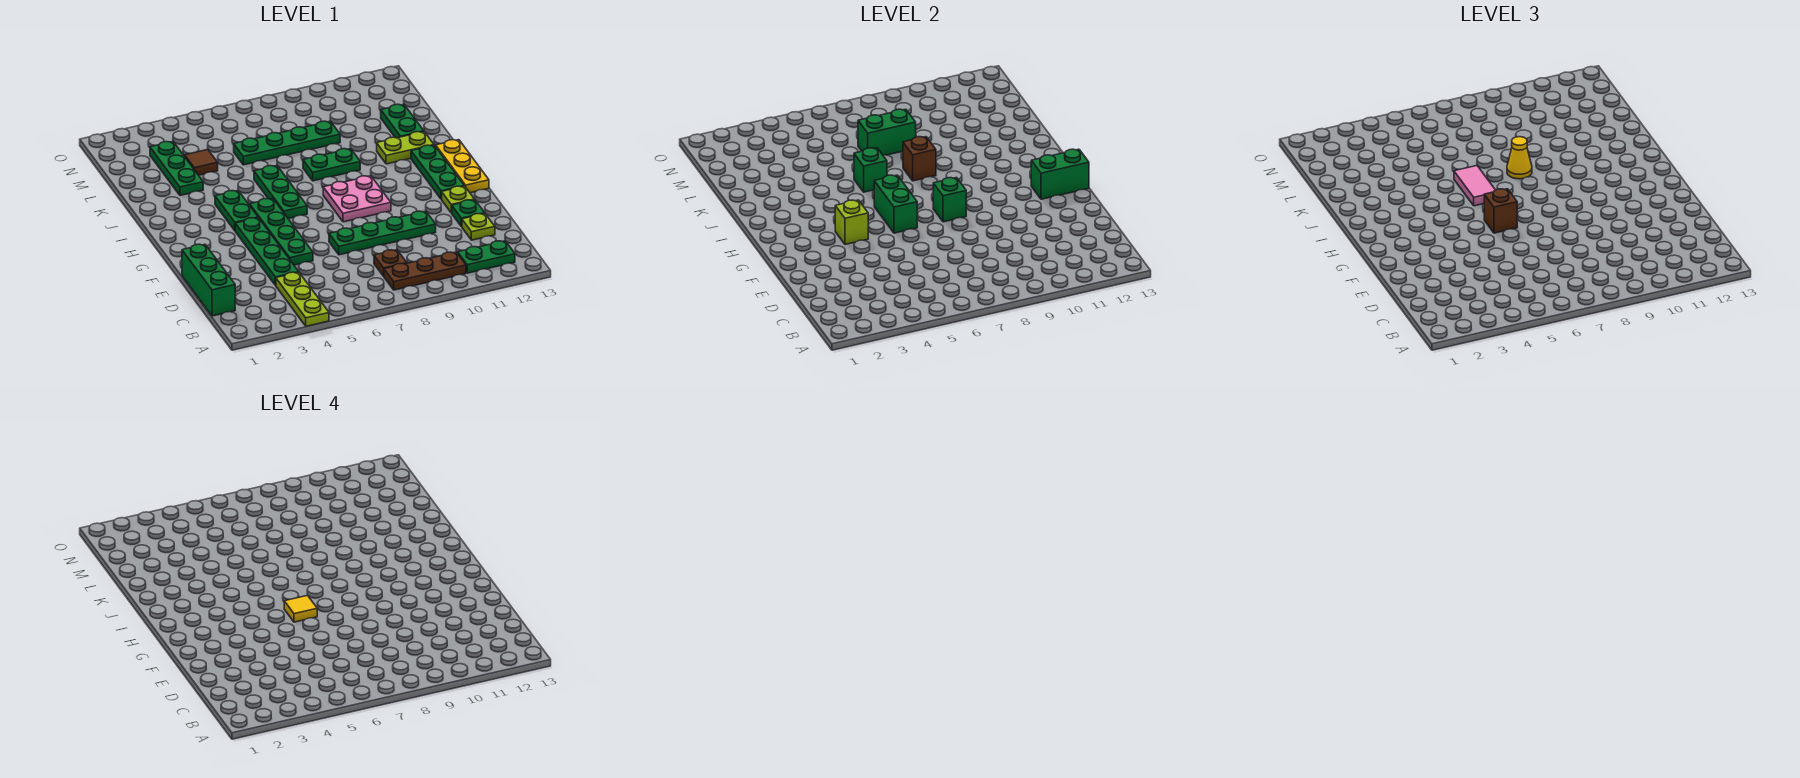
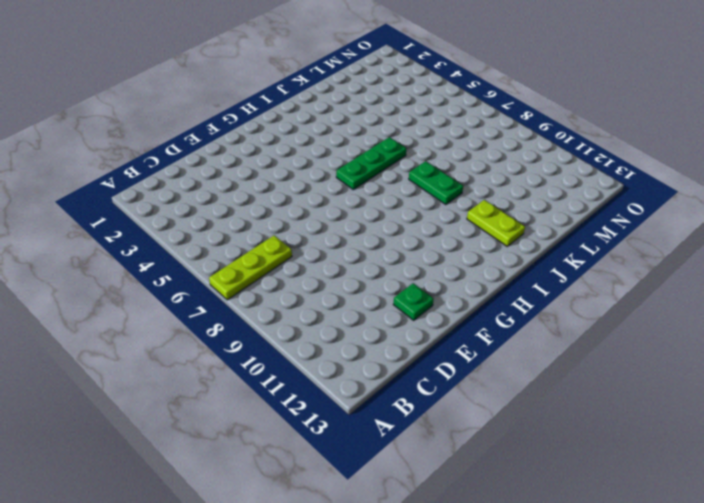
lime plate A7:C7 level 1 -> lime plate A4:C4 level 1
none -> brown plate B8:B10 level 1
none -> green plate B11:B12 level 1
none -> green brick C1:E1 level 1
none -> brown plate C8 level 1

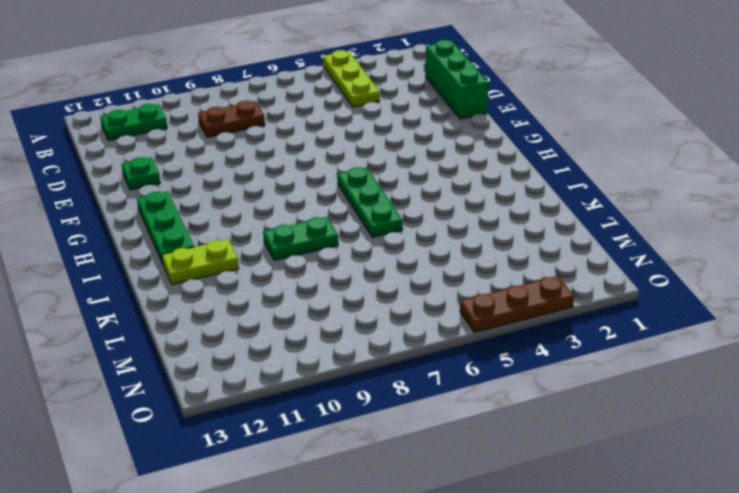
brown plate C8:C9 level 1 -> brown plate C8 level 1
brown plate O3:O5 level 1 -> brown plate B8:B10 level 1
none -> green plate D4:G4 level 1
none -> lime plate D12 level 1
none -> green plate E5:H5 level 1
none -> green plate E7:E10 level 1

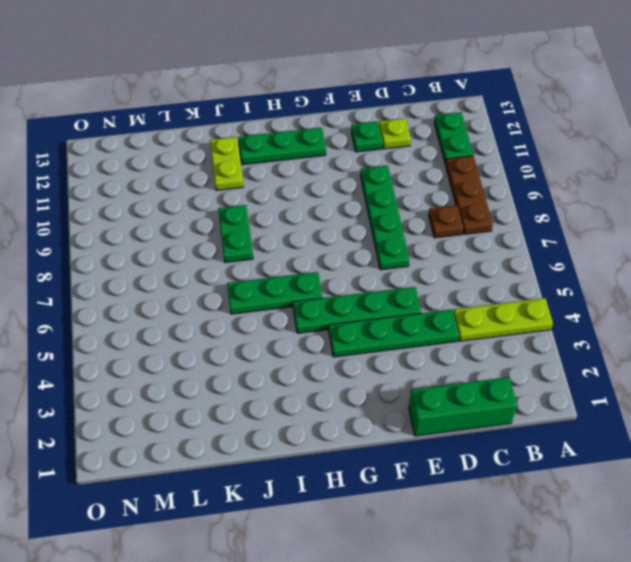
none -> lime plate F12 level 1
none -> pink plate G8:H9 level 1
none -> yellow plate G13:I13 level 1
none -> green plate H4:I4 level 1

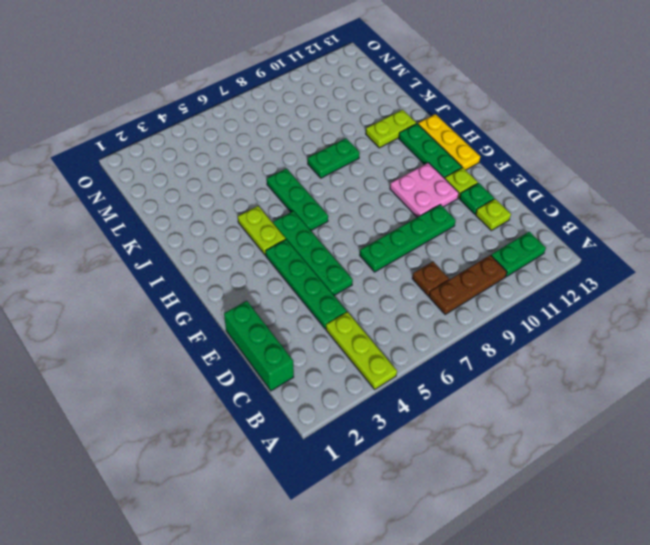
pink plate F10:G11 level 1 -> pink plate G8:H9 level 1
lime plate H4:I4 level 1 -> green plate H4:I4 level 1
none -> green plate K3:M3 level 1
none -> green plate K12:L12 level 1
none -> brown tile L4 level 1
none -> green plate L6:L9 level 1

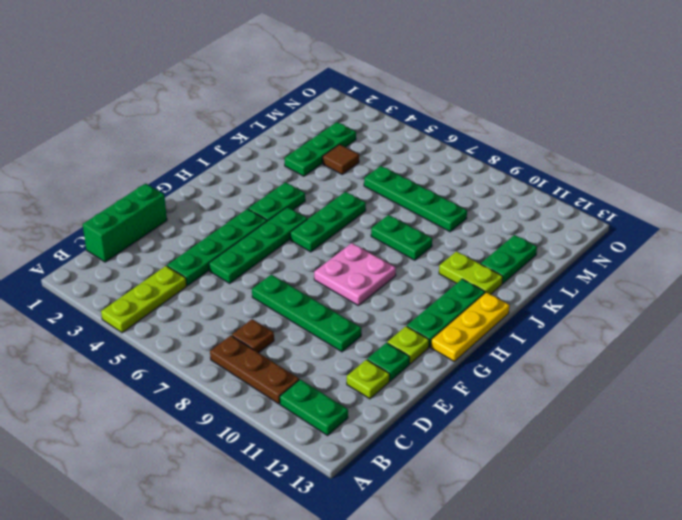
none -> lime brick G4 level 2
none -> green brick G6:H6 level 2
none -> green brick G8 level 2
none -> green brick G12:G13 level 2

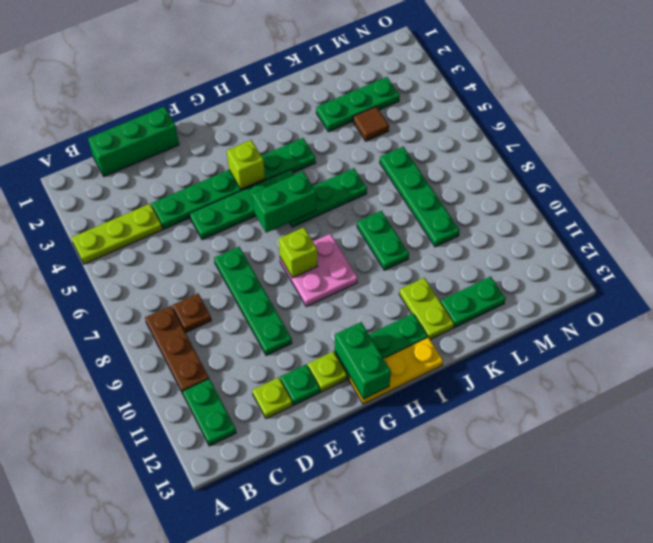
lime brick G8 level 2 -> green brick G8 level 2
none -> green brick J6 level 2
none -> brown brick J8 level 2
none -> green brick L7:L8 level 2
none -> brown brick G6 level 3

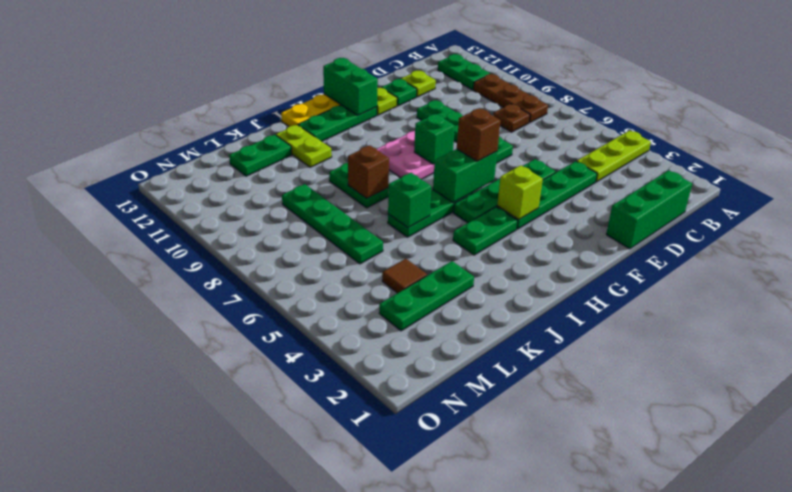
none -> green brick L7:L8 level 2
none -> pink tile I6:J6 level 3
none -> yellow cone J8 level 3
none -> yellow tile G6 level 4

